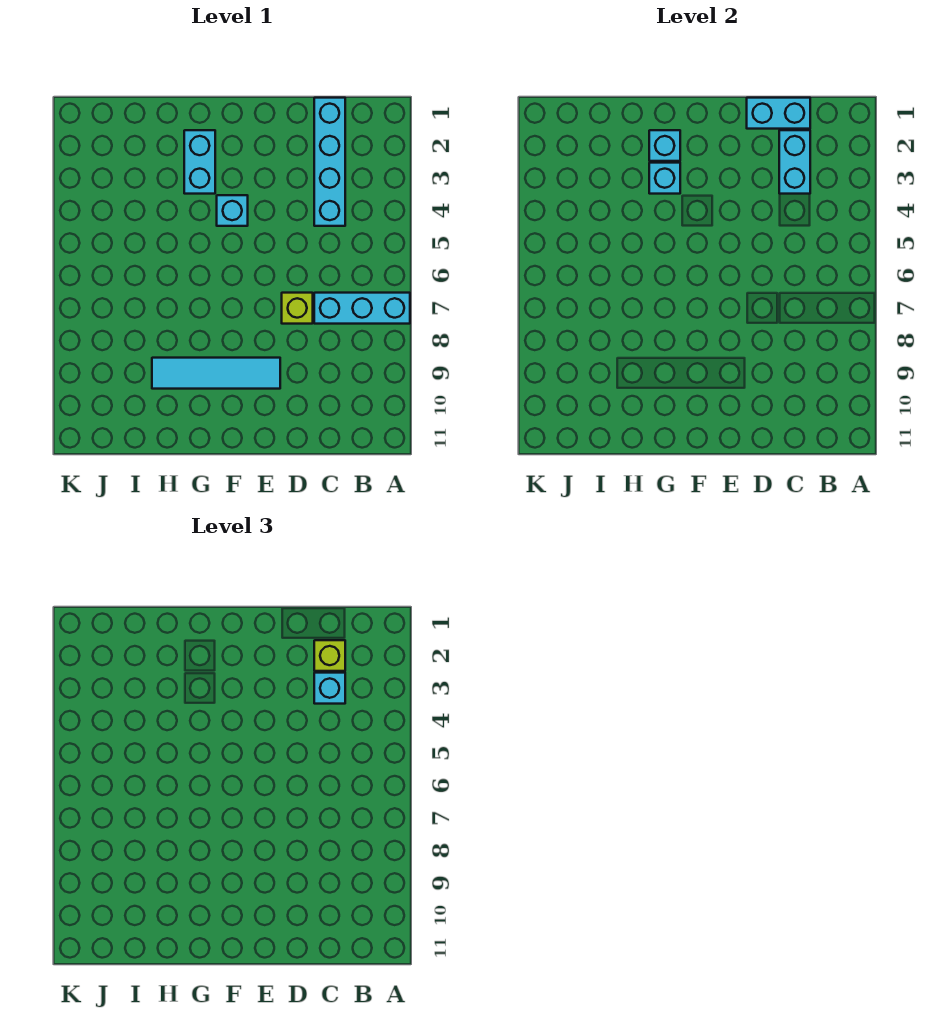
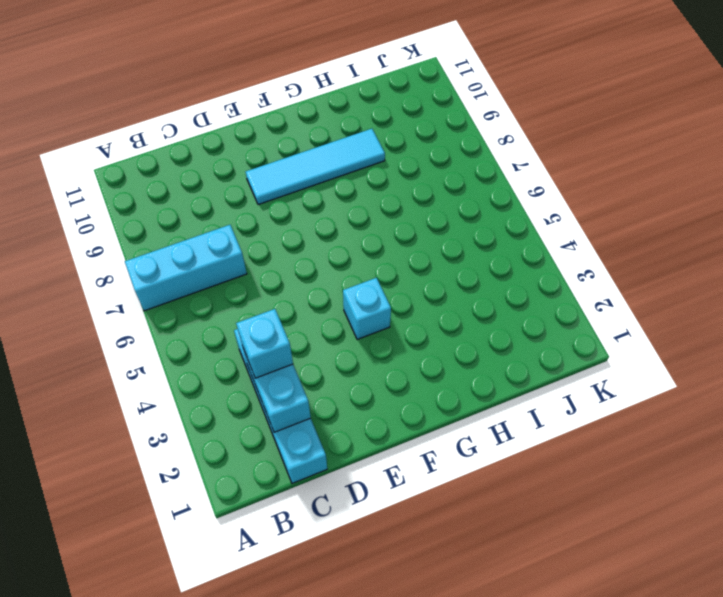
none -> lime brick D7 level 1
none -> cyan brick G2:G3 level 1
none -> cyan brick C1:D1 level 2

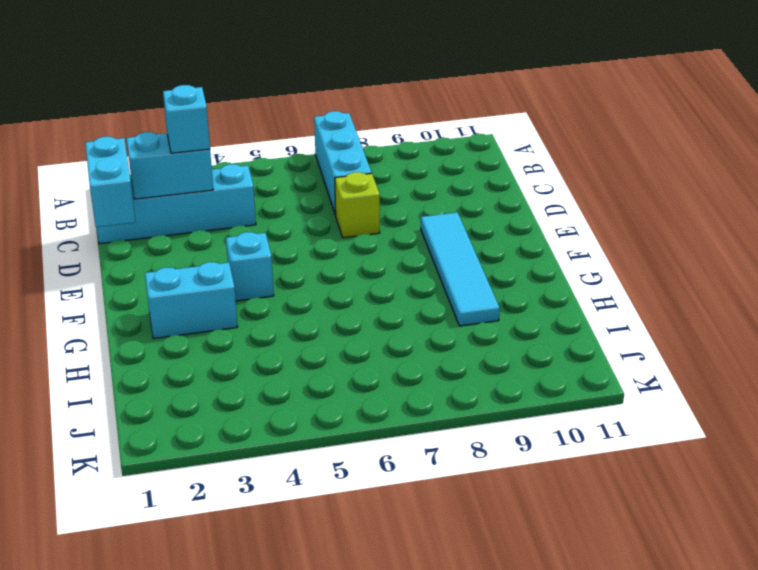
none -> cyan brick G2 level 2
none -> cyan brick G3 level 2
none -> lime brick C2 level 3

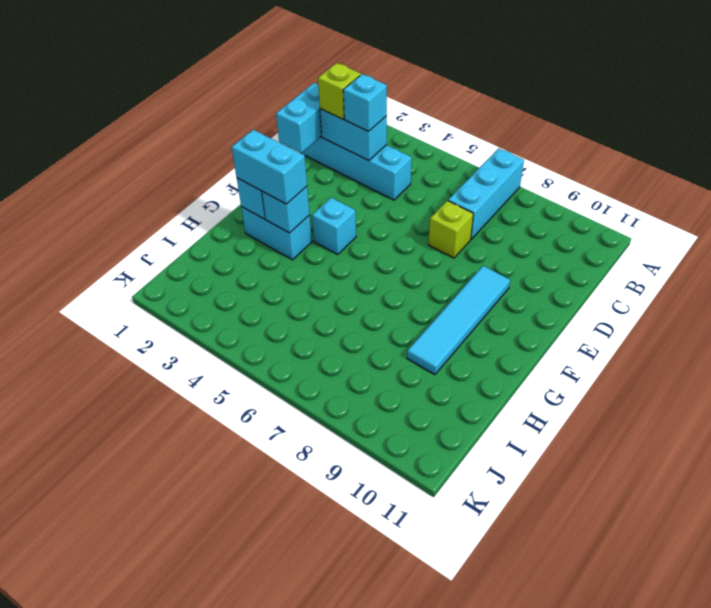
cyan brick G2:G3 level 3 -> none

